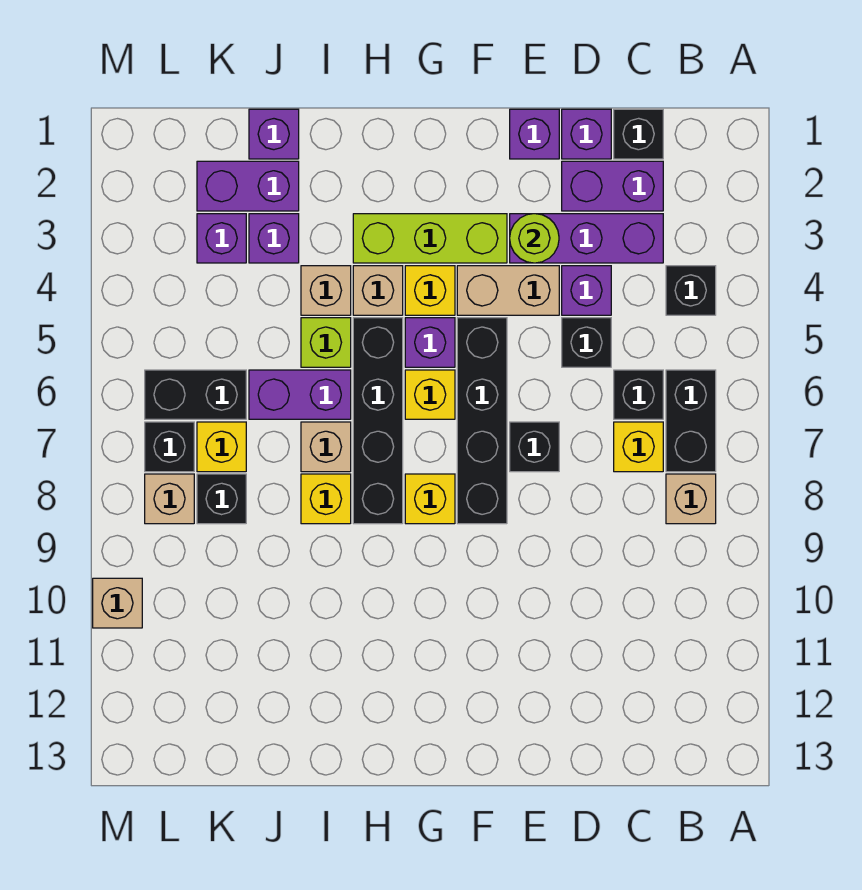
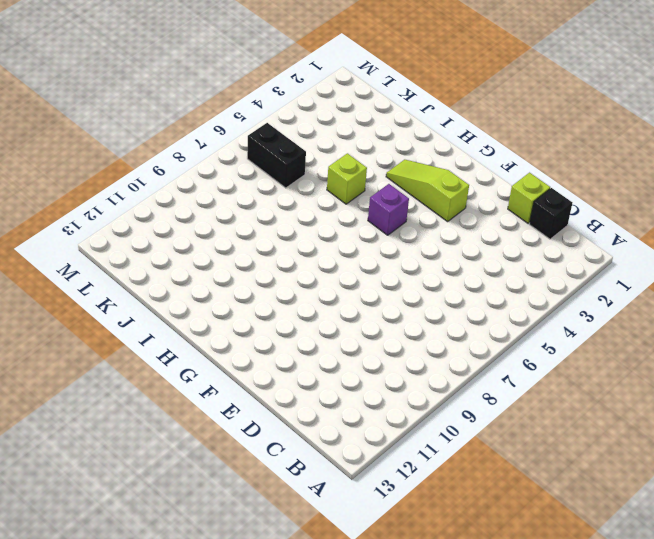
lime brick D1 level 1 -> purple brick D1 level 1
lime slope F3:H3 level 1 top F -> lime brick F3:H3 level 1
none -> black brick B4 level 1
none -> black brick B6:B7 level 1
none -> tan brick B8 level 1
none -> purple brick C2:D2 level 1

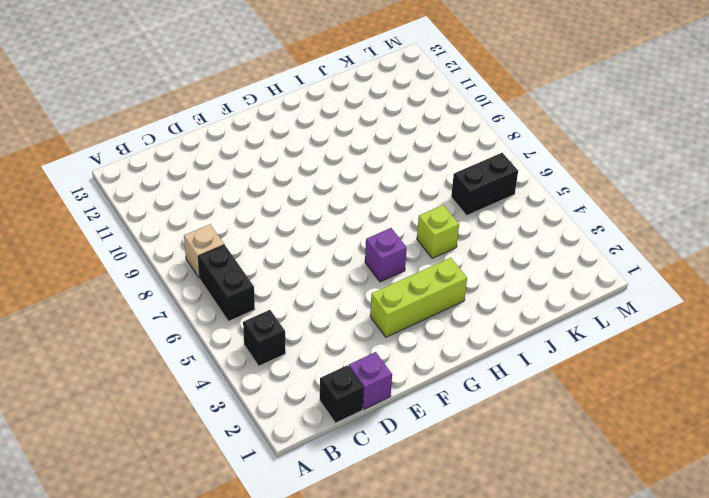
none -> purple brick C2:D2 level 1
none -> purple brick C3:E3 level 1
none -> black brick C6 level 1
none -> yellow brick C7 level 1

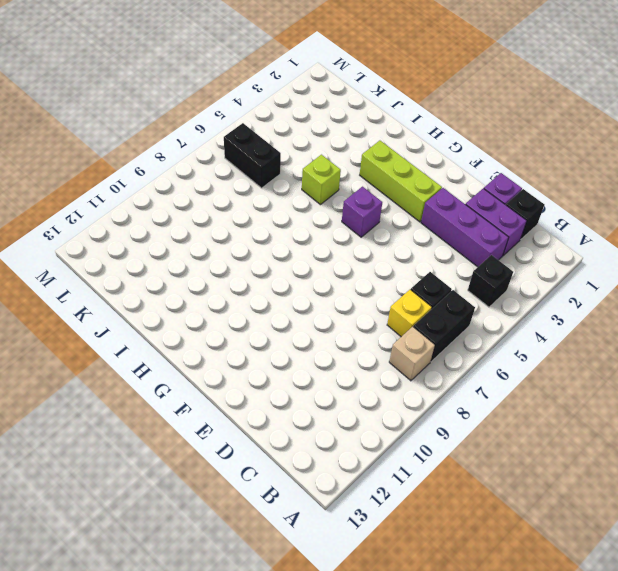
none -> purple brick D4 level 1
none -> black brick D5 level 1
none -> purple brick E1 level 1
none -> tan brick E4:F4 level 1

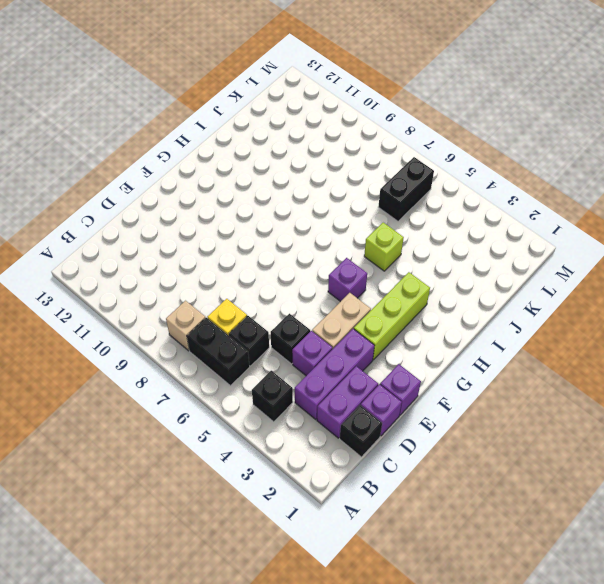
none -> black brick E7 level 1
none -> black brick F5:F8 level 1
none -> yellow brick G4 level 1
none -> yellow brick G6 level 1

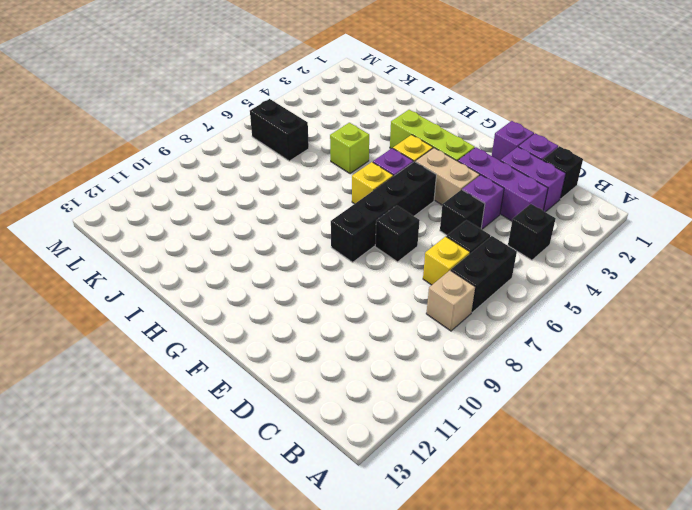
none -> yellow brick G8 level 1
none -> tan brick H4 level 1
none -> black brick H5:H8 level 1
none -> tan brick I4 level 1

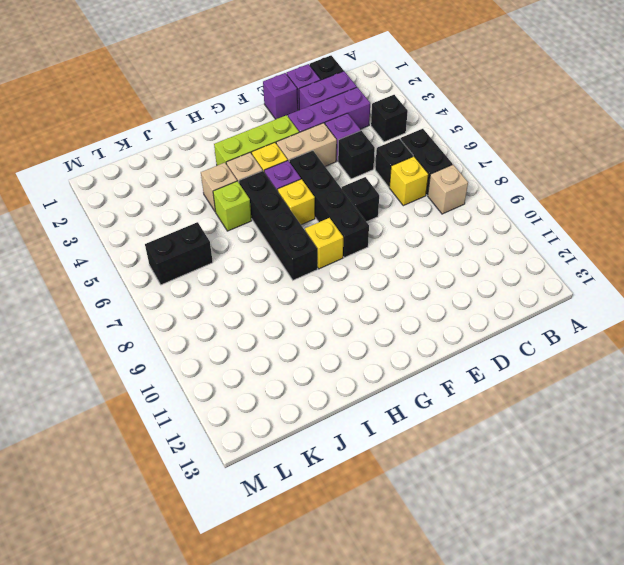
none -> purple brick I6:J6 level 1
none -> tan brick I7 level 1
none -> yellow brick I8 level 1
none -> purple brick J1 level 1

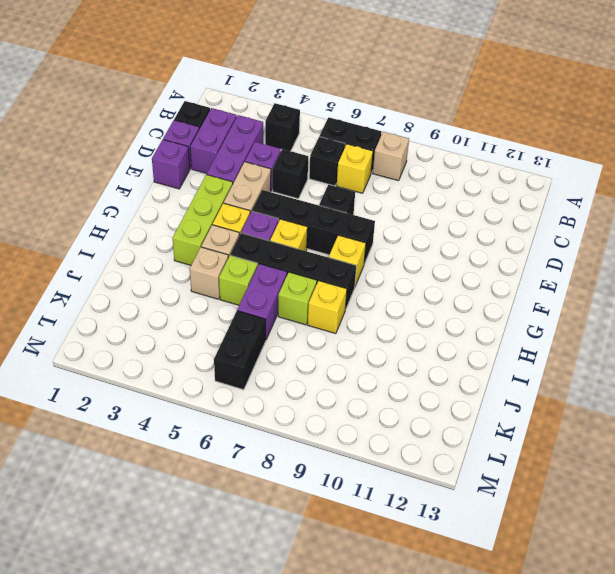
lime brick I7 level 1 -> tan brick I7 level 1
none -> purple brick J1 level 1
none -> purple brick J2:K2 level 1
none -> purple brick J3 level 1
none -> purple brick K3 level 1

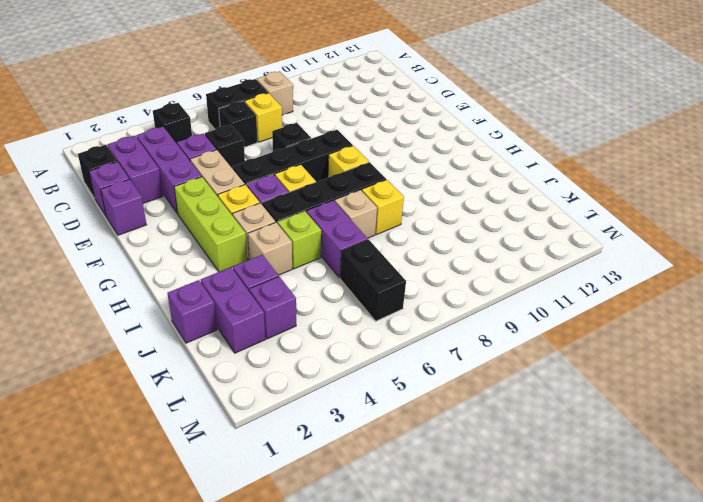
none -> yellow brick K7 level 1
none -> black brick K8 level 1
none -> black brick L7 level 1
none -> tan brick L8 level 1

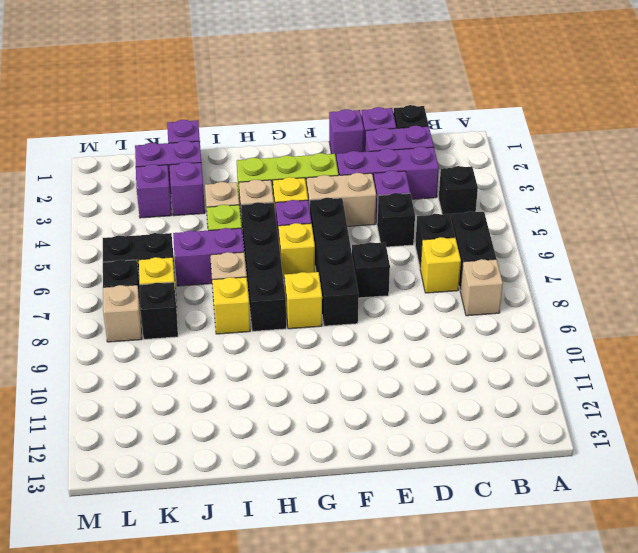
none -> tan brick M10 level 1
none -> lime round brick E3 level 2

